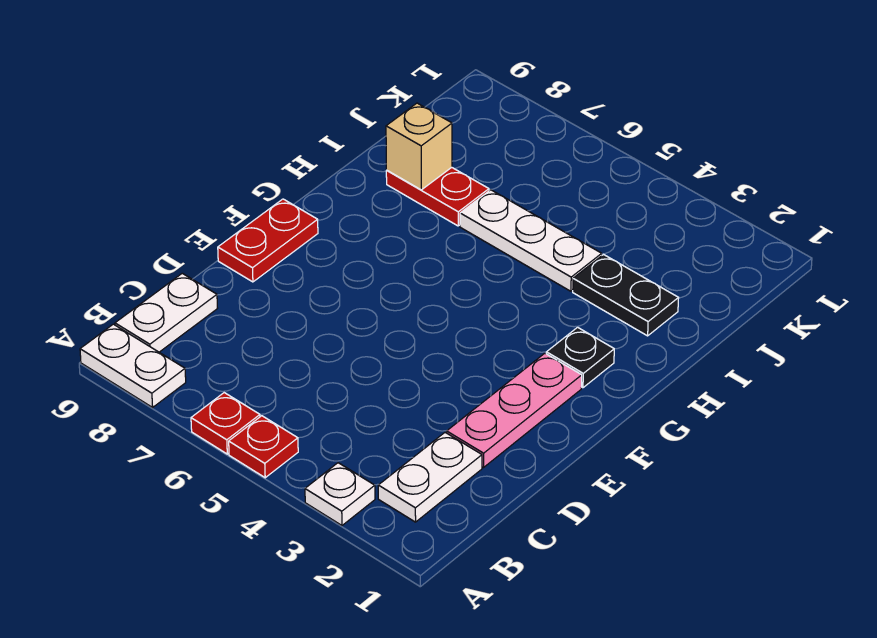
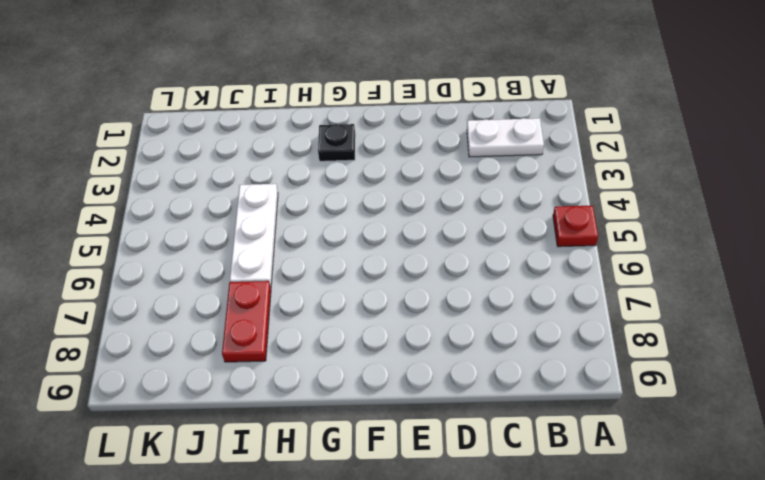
none -> white plate A3 level 1
none -> red plate A6 level 1
none -> white plate A8:A9 level 1

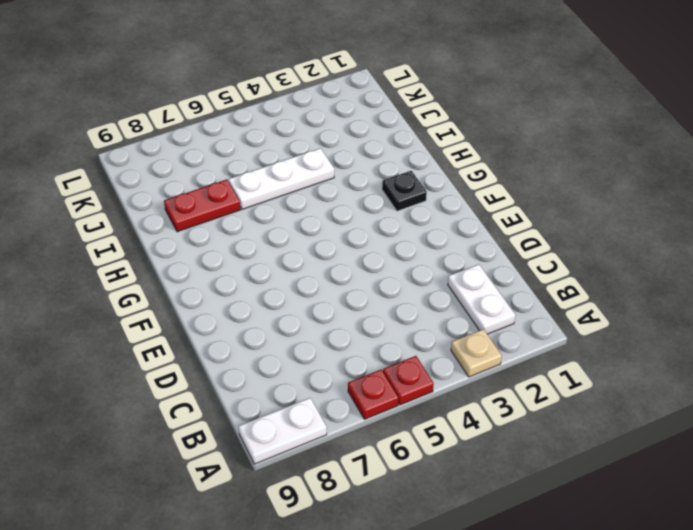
tan plate A3 level 1 -> white plate A3 level 1
none -> white plate B9:C9 level 1
none -> pink plate D2:F2 level 1
none -> red plate E9:F9 level 1

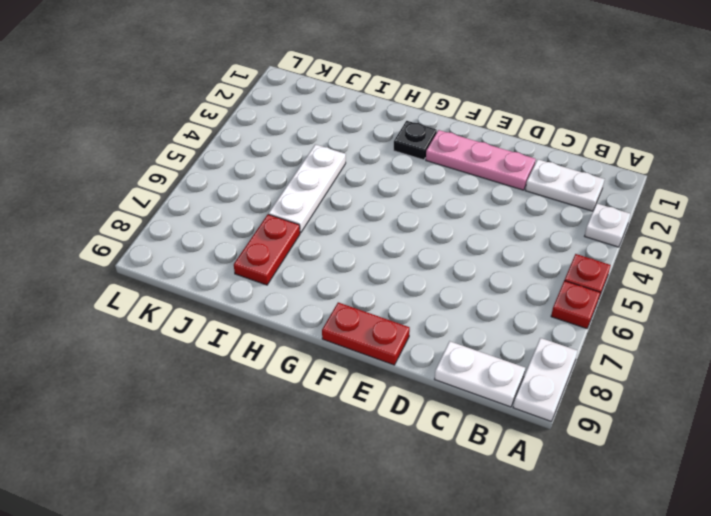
none -> black plate I2:I3 level 1
none -> tan brick I8 level 2

